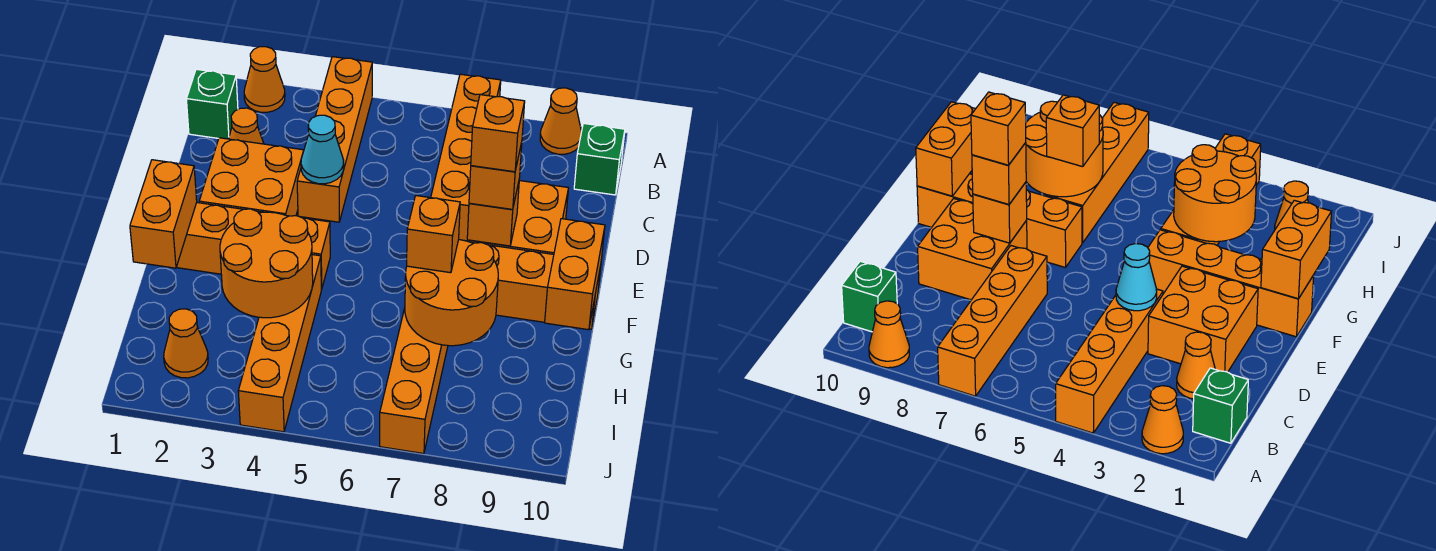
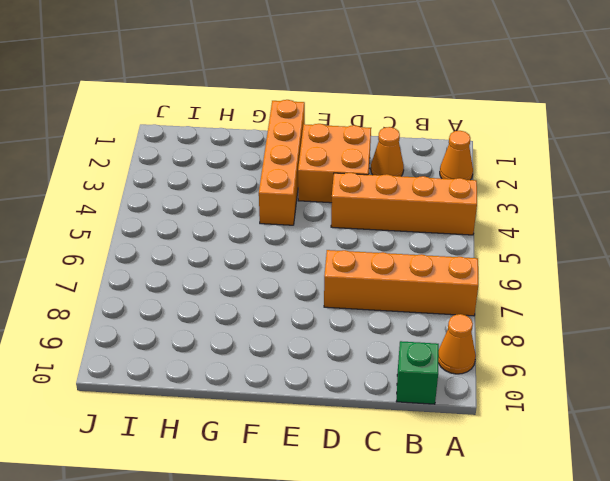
none -> green brick B1 level 1
none -> orange brick D8:E9 level 1
none -> orange brick F7:F10 level 1

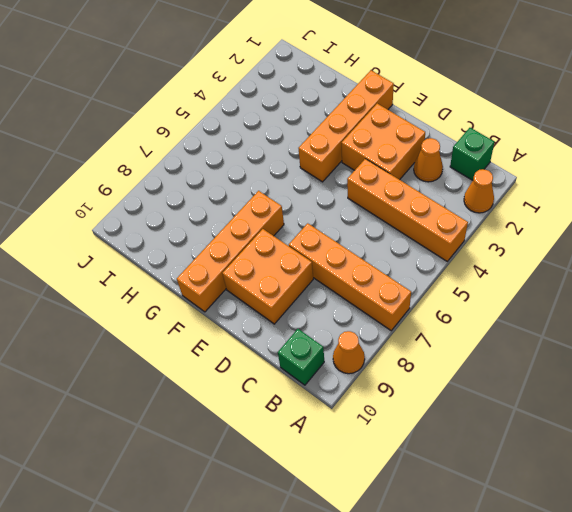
none -> orange brick G4:J4 level 1
none -> orange brick G7:J7 level 1
none -> orange cone I2 level 1

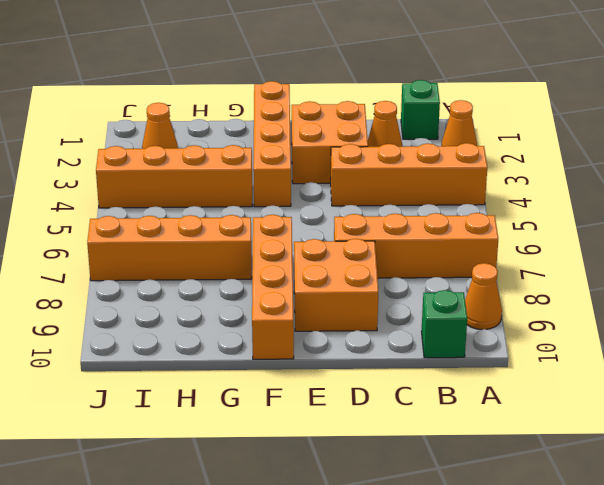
none -> cyan cone D4 level 2
none -> orange brick E8 level 2
none -> orange brick F1:G1 level 2

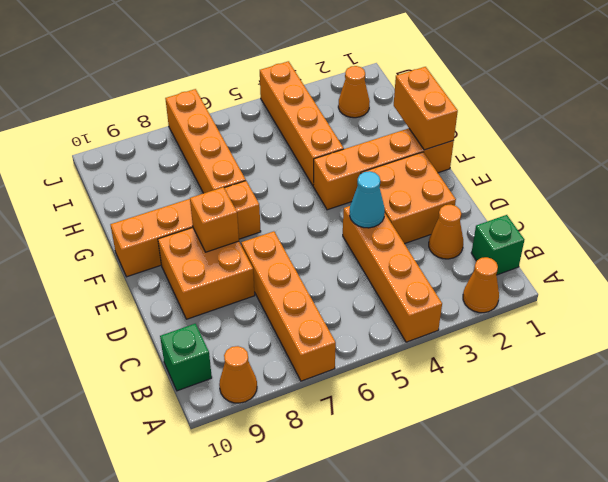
none -> orange brick F10:G10 level 2
none -> orange round brick G3:H4 level 2
none -> orange round brick G7:H8 level 2

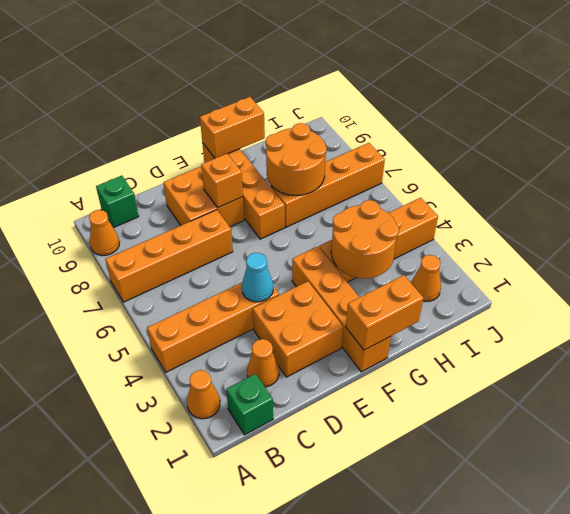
none -> orange brick E8 level 3
none -> orange brick G7 level 3
none -> orange brick E8 level 4

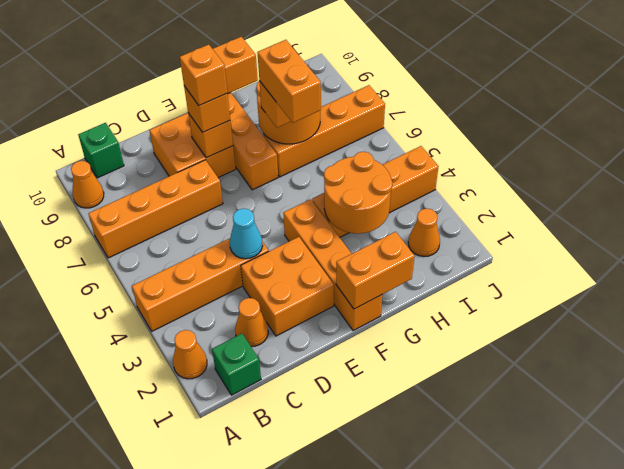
orange brick G6:G7 level 4 -> none

